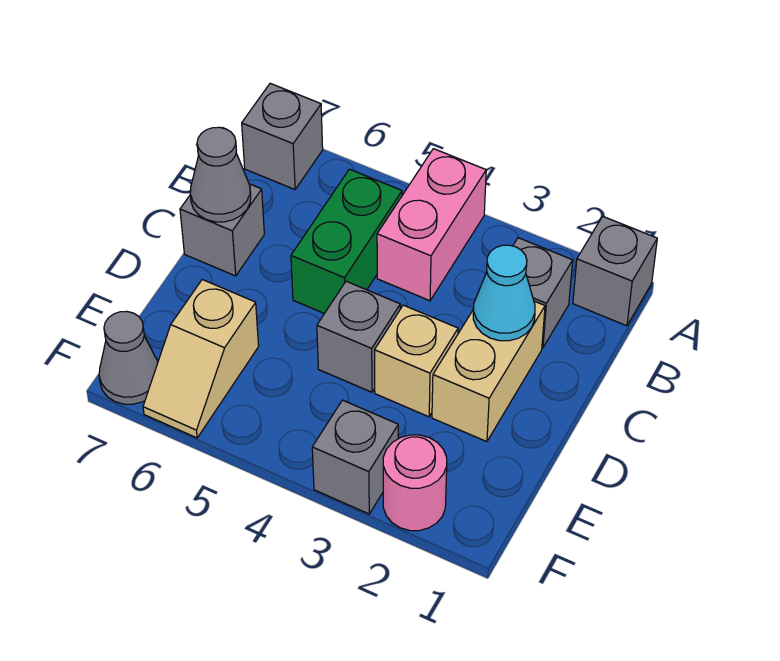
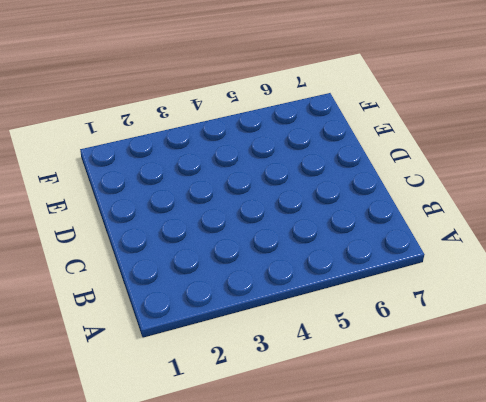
none -> grey brick A1 level 1
none -> pink brick A4:B4 level 1
none -> grey brick A7 level 1

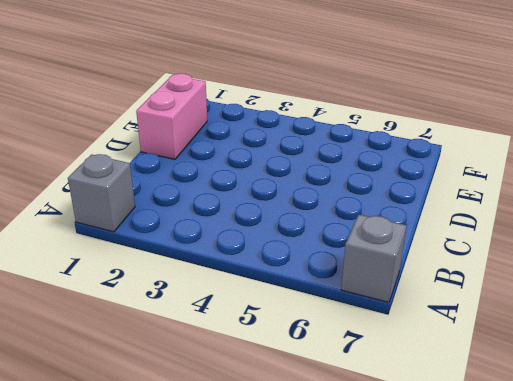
pink brick D1:E1 level 1 -> pink brick A4:B4 level 1
none -> grey brick B2 level 1
none -> green brick B5:C5 level 1
none -> tan brick C2:D2 level 1

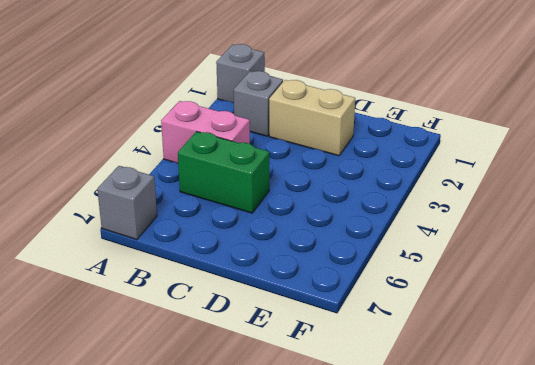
none -> grey brick C7 level 1
none -> tan brick D3 level 1
none -> grey brick D4 level 1

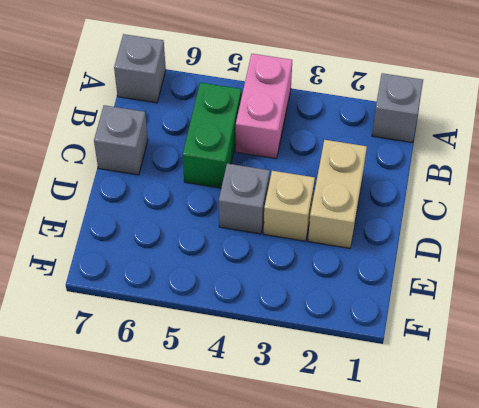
none -> grey brick B2 level 1
none -> tan slope E6:F6 level 1 top E
none -> pink round brick F2 level 1

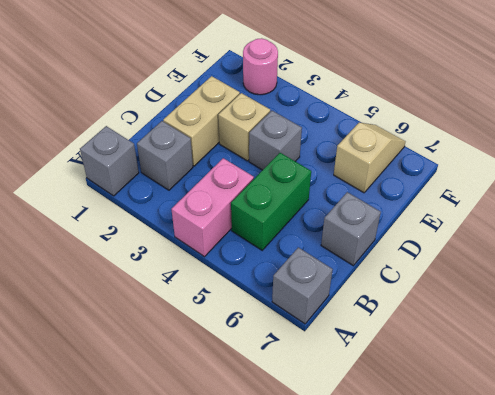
none -> grey brick F3 level 1
none -> grey cone F7 level 1
none -> cyan cone C2 level 2

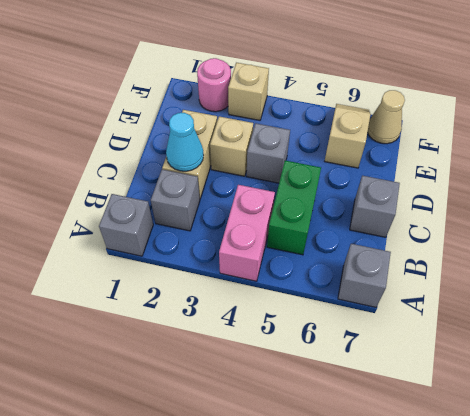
tan brick F3 level 1 -> grey brick F3 level 1
tan cone F7 level 1 -> grey cone F7 level 1
none -> grey cone C7 level 2

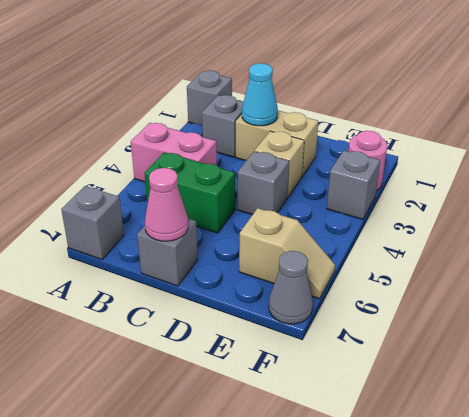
pink cone C7 level 2 -> grey cone C7 level 2

